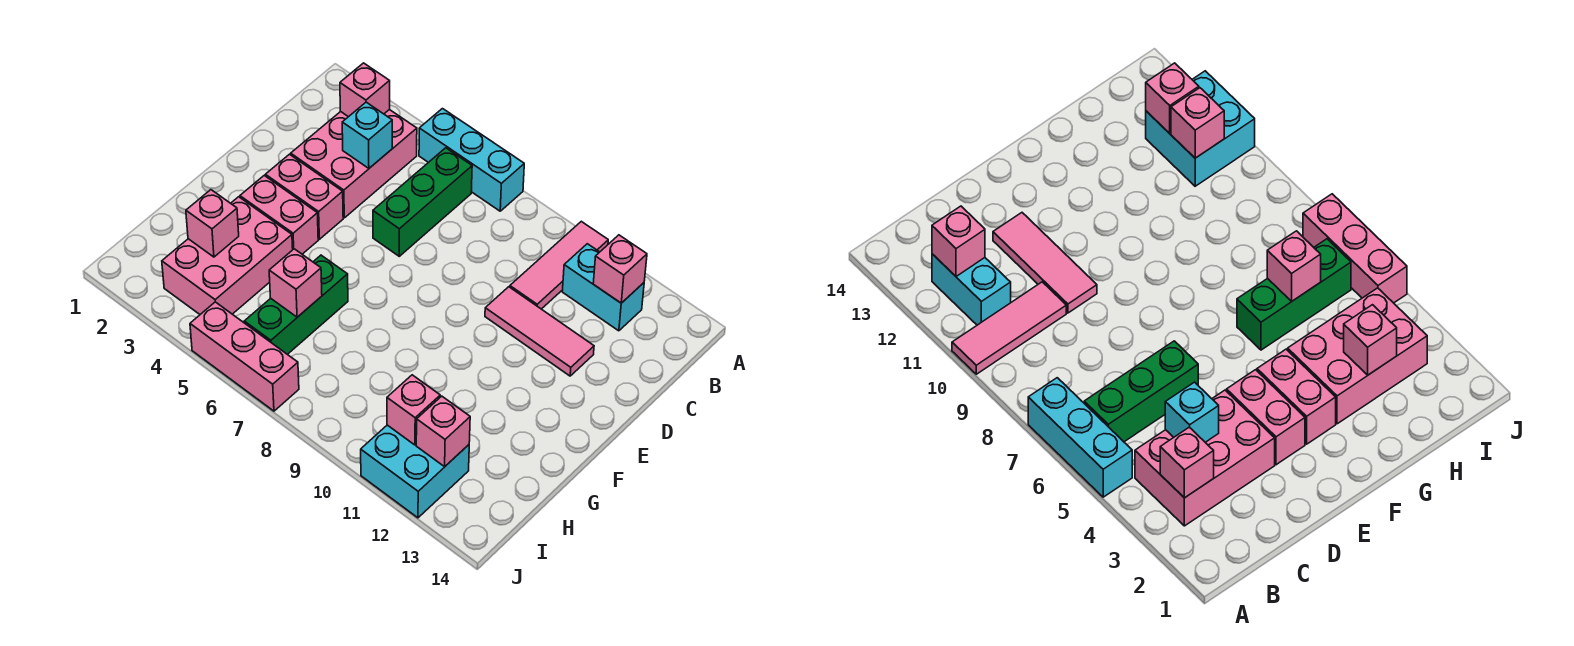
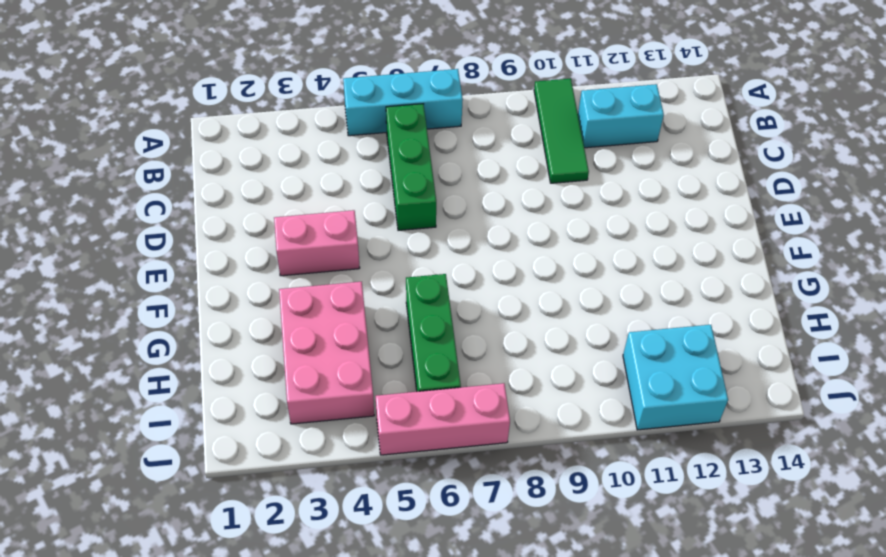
green tile A10:C10 level 1 -> pink tile A10:C10 level 1
none -> pink brick B3:D4 level 1
none -> pink tile D10:D12 level 1
none -> pink brick F3:F4 level 1

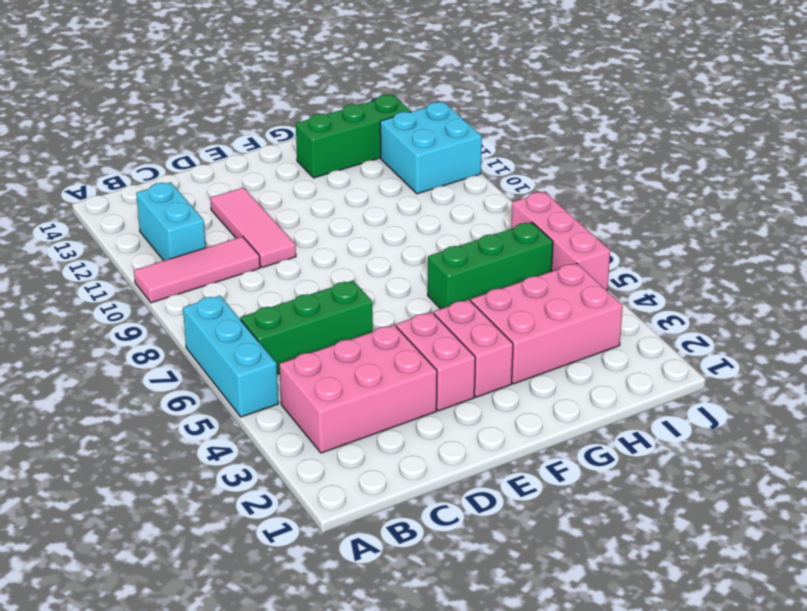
green brick G13:I13 level 1 -> none
none -> pink brick B3 level 2
none -> pink brick B12 level 2
none -> cyan brick C4 level 2

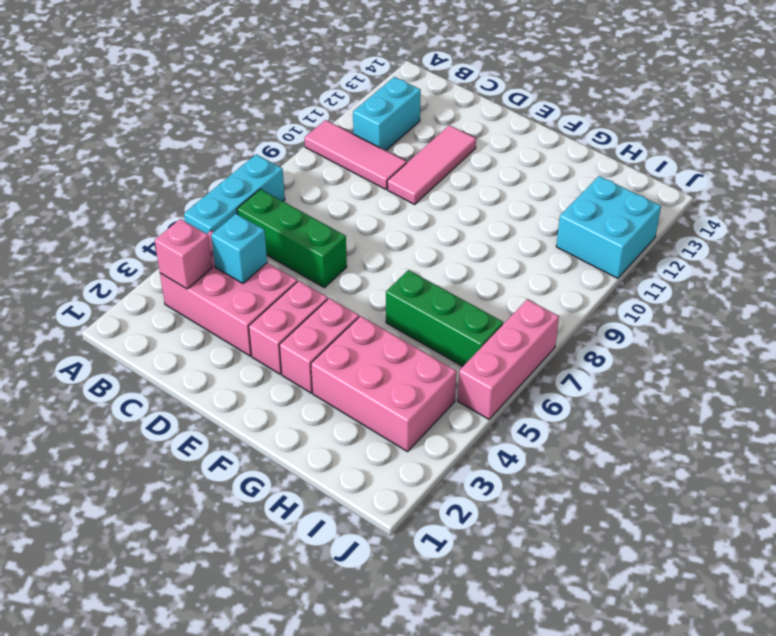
none -> pink brick B12 level 2
none -> pink brick H3 level 2
none -> pink brick H6 level 2

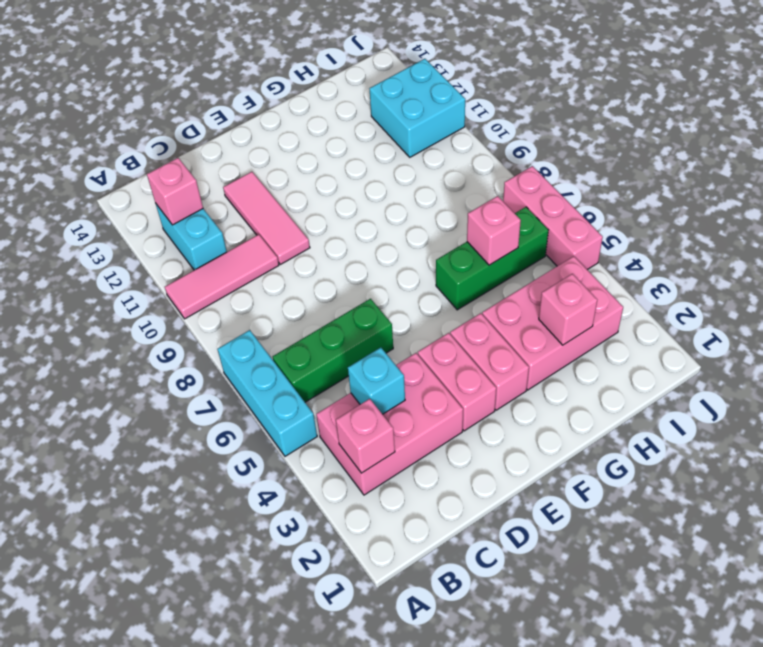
none -> pink brick I11 level 2
none -> pink brick I12 level 2

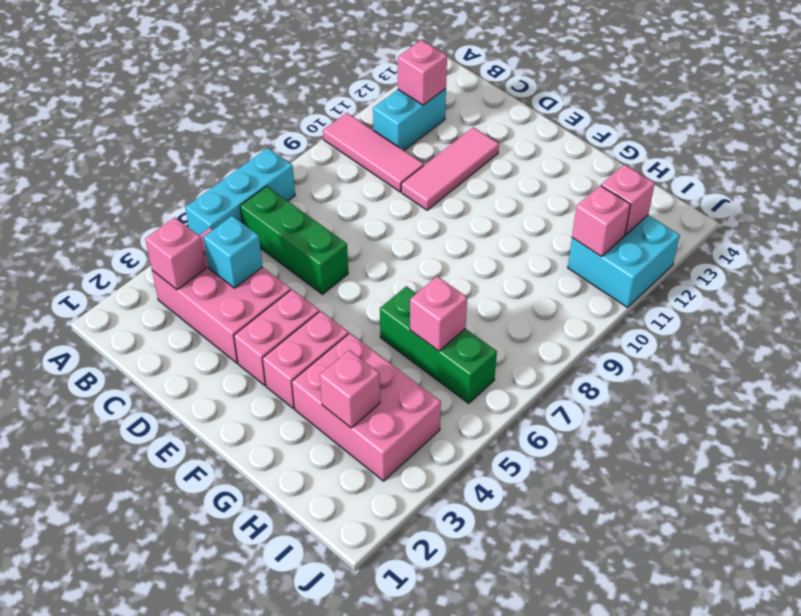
none -> pink brick J5:J7 level 1

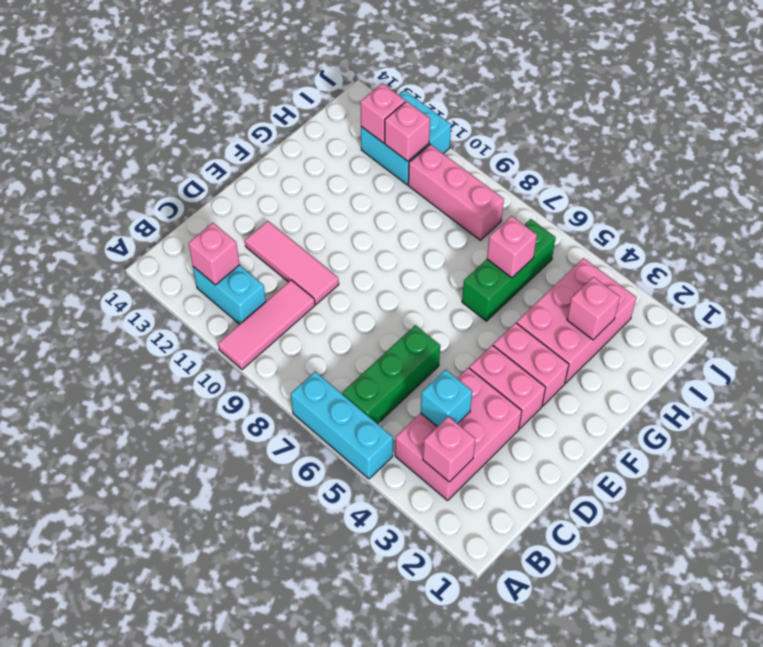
pink brick I8:I10 level 1 -> pink brick J5:J7 level 1

